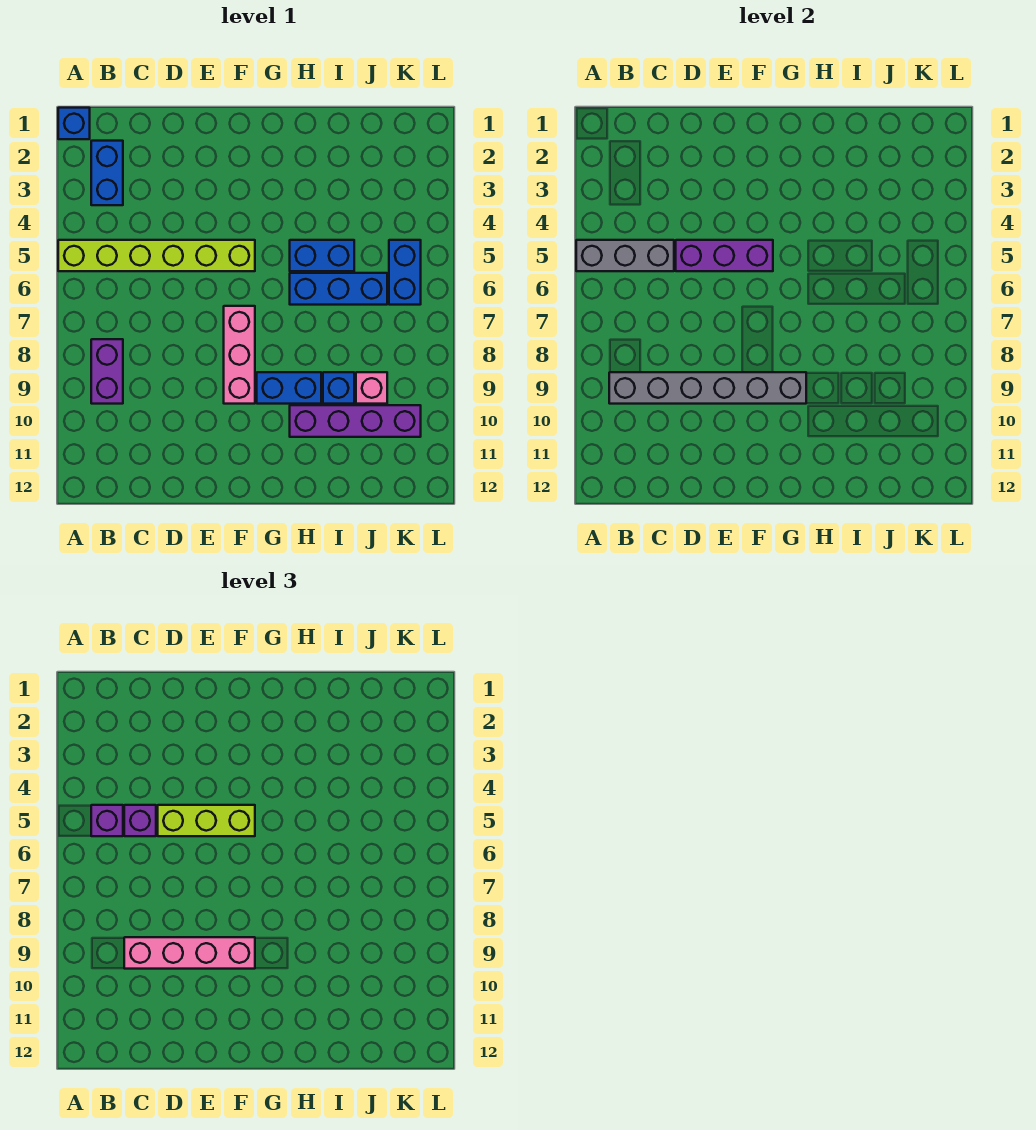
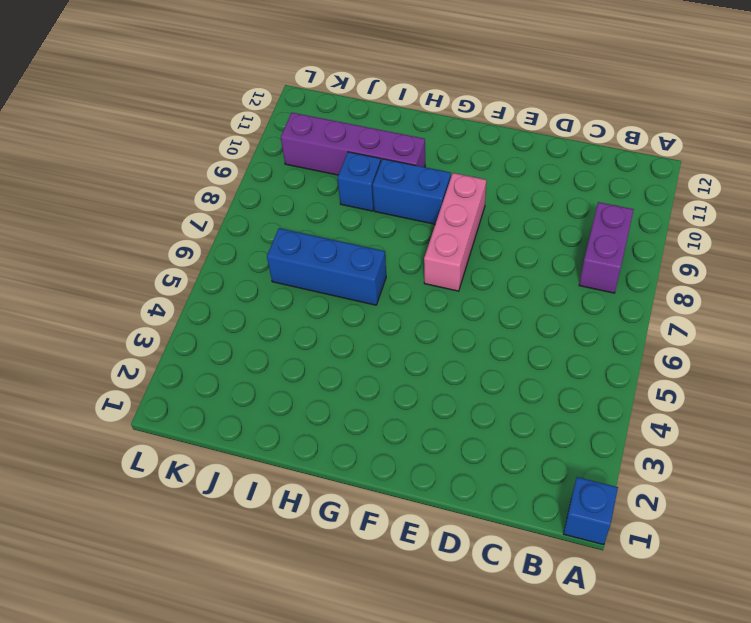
none -> lime brick A5:F5 level 1
none -> blue brick B2:B3 level 1
none -> blue brick H5:I5 level 1

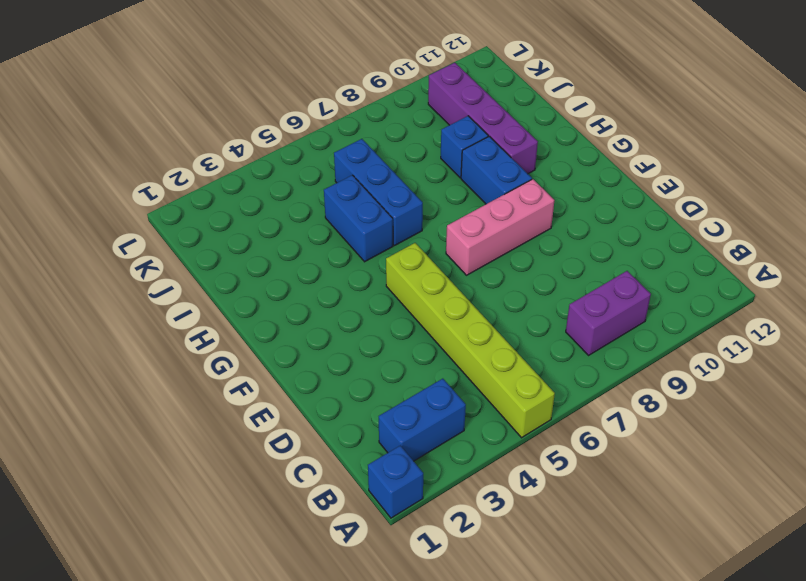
none -> pink brick J9 level 1
none -> blue brick K5:K6 level 1
none -> grey brick A5:C5 level 2

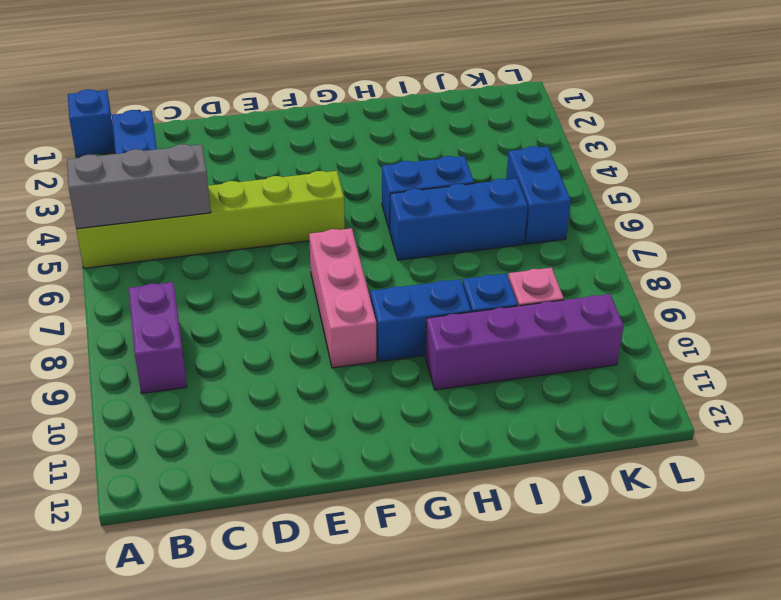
none -> grey brick B9:G9 level 2
none -> purple brick D5:F5 level 2
none -> purple brick B5 level 3

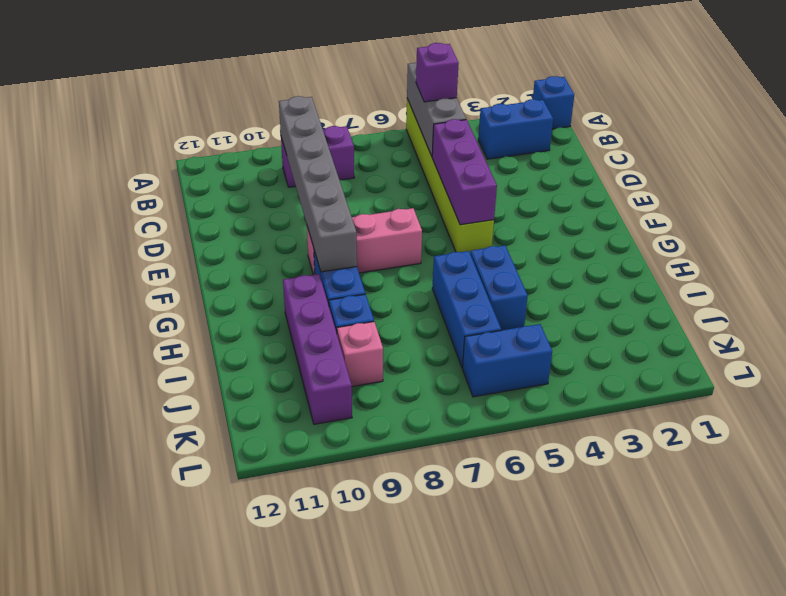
none -> purple brick C5 level 3
none -> pink brick C9:F9 level 3
none -> lime brick D5:F5 level 3

